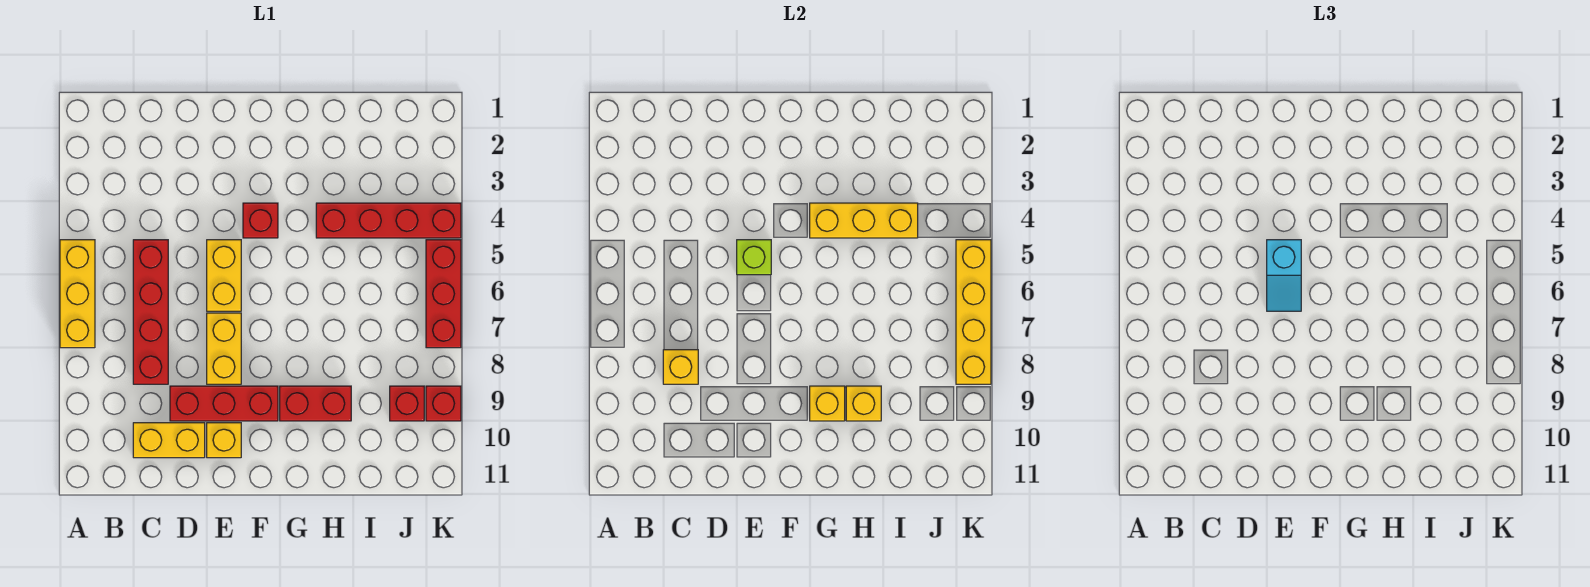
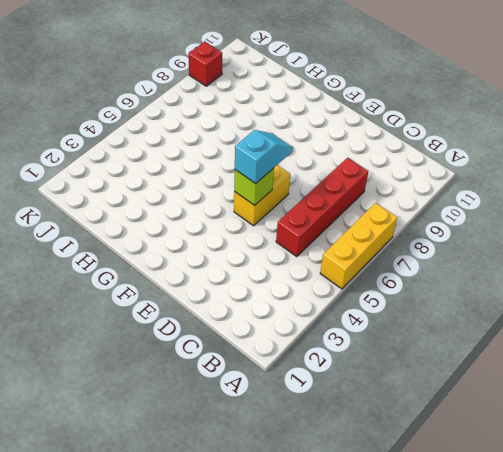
none -> yellow brick C10:D10 level 1
none -> red brick D9:F9 level 1
none -> yellow brick E7:E8 level 1

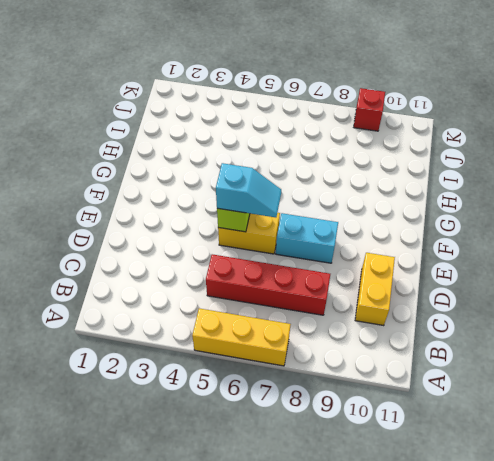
cyan brick E7:E8 level 1 -> yellow brick E7:E8 level 1
none -> red brick D9:F9 level 1
none -> yellow brick E10 level 1
none -> red brick F4 level 1

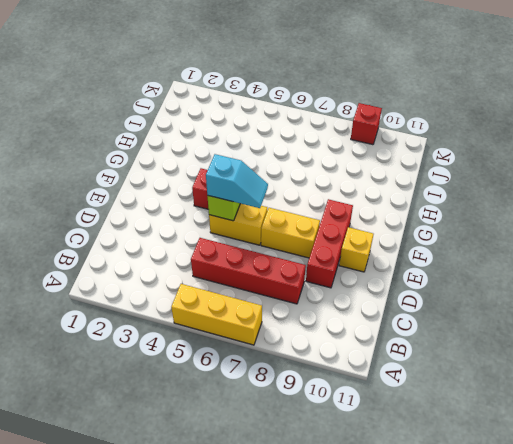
none -> yellow brick C10:D10 level 1
none -> red brick G9:H9 level 1
none -> red brick H4:K4 level 1

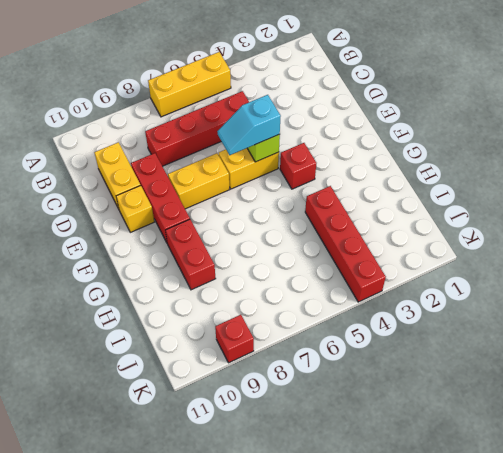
none -> red brick J9 level 1
none -> red brick K5:K7 level 1
none -> yellow brick C8 level 2

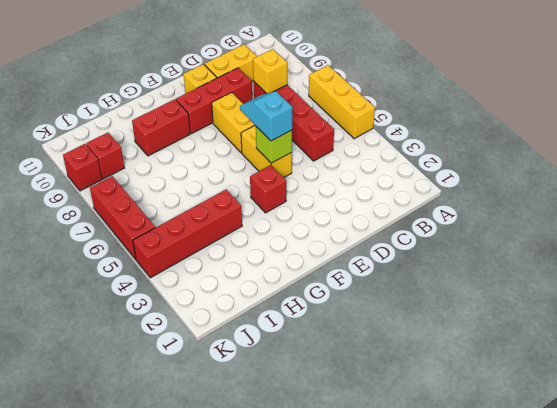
none -> yellow brick G4:I4 level 2
none -> yellow brick G9 level 2
none -> yellow brick H9 level 2

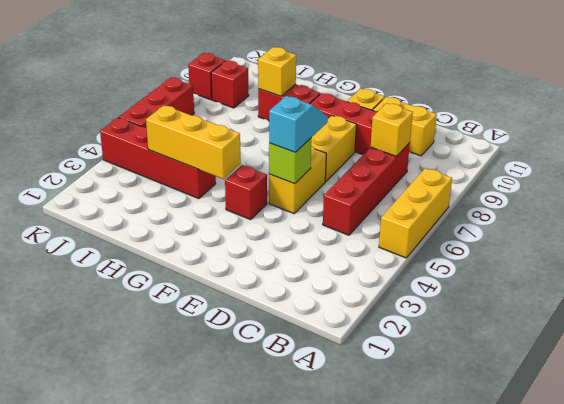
none -> yellow brick G9 level 2
none -> yellow brick K5:K8 level 2

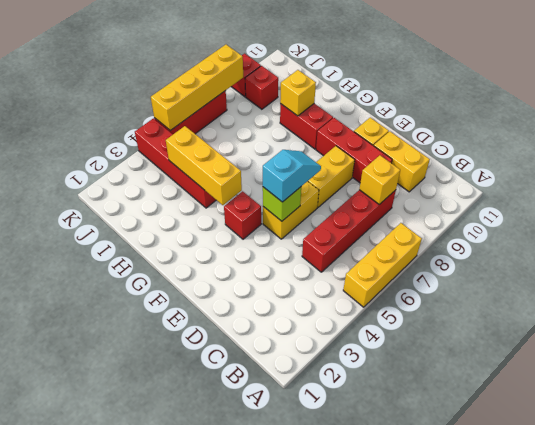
none -> yellow brick G9 level 2

